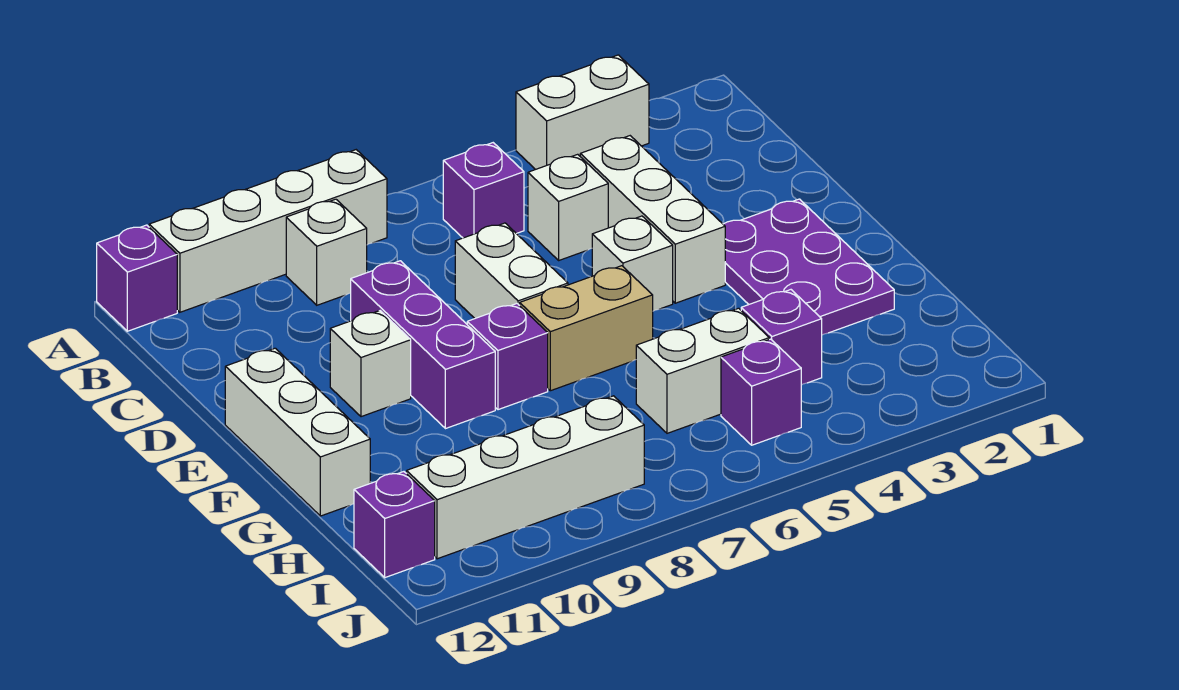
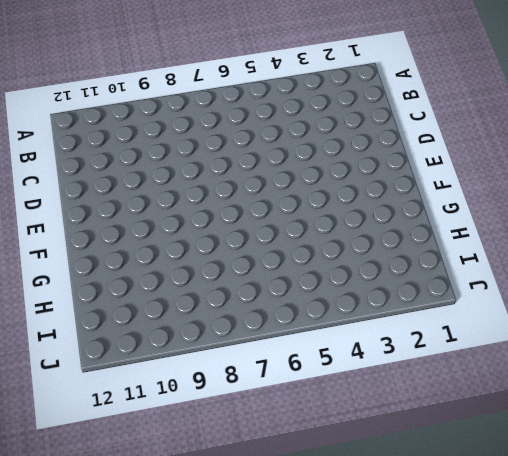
none -> white brick A3:A4 level 1
none -> white brick A8:A11 level 1
none -> purple brick A12 level 1

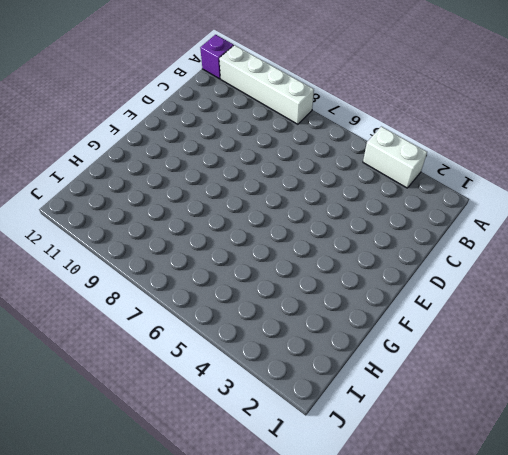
none -> purple brick B6 level 1
none -> white brick B9 level 1
none -> white brick C4:E4 level 1

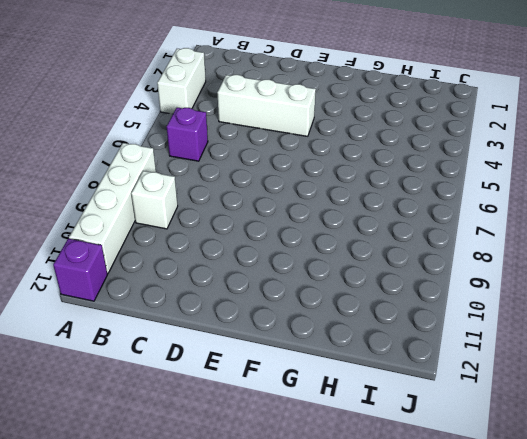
none -> white brick C5 level 1
none -> white brick D7:E7 level 1
none -> purple brick D9:F9 level 1

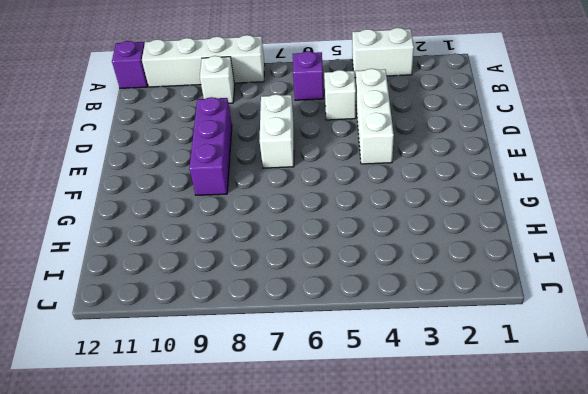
none -> purple plate E2:G3 level 1
none -> white brick E5 level 1
none -> white brick E10 level 1

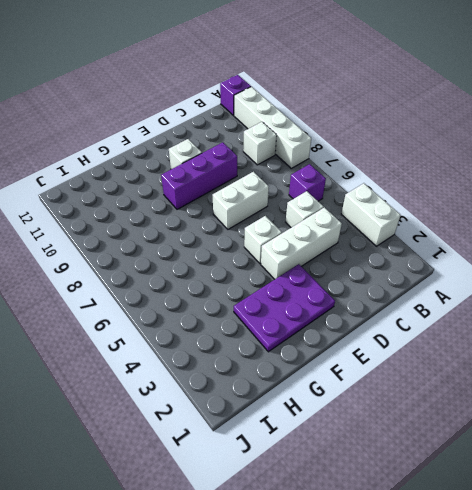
none -> white brick E12:G12 level 1
none -> tan brick F6:F7 level 1
none -> purple brick F8 level 1

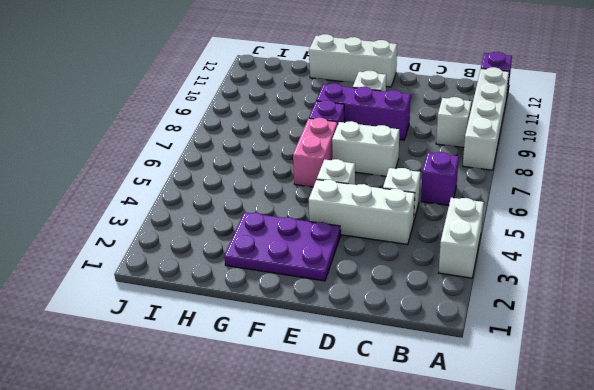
pink brick F6:F7 level 1 -> tan brick F6:F7 level 1
none -> purple brick H4 level 1
none -> white brick H5:H6 level 1
none -> purple brick I5 level 1

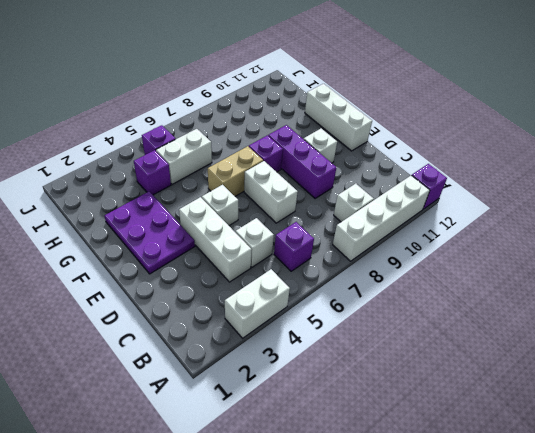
none -> white brick I8:I11 level 1
none -> purple brick I12 level 1

